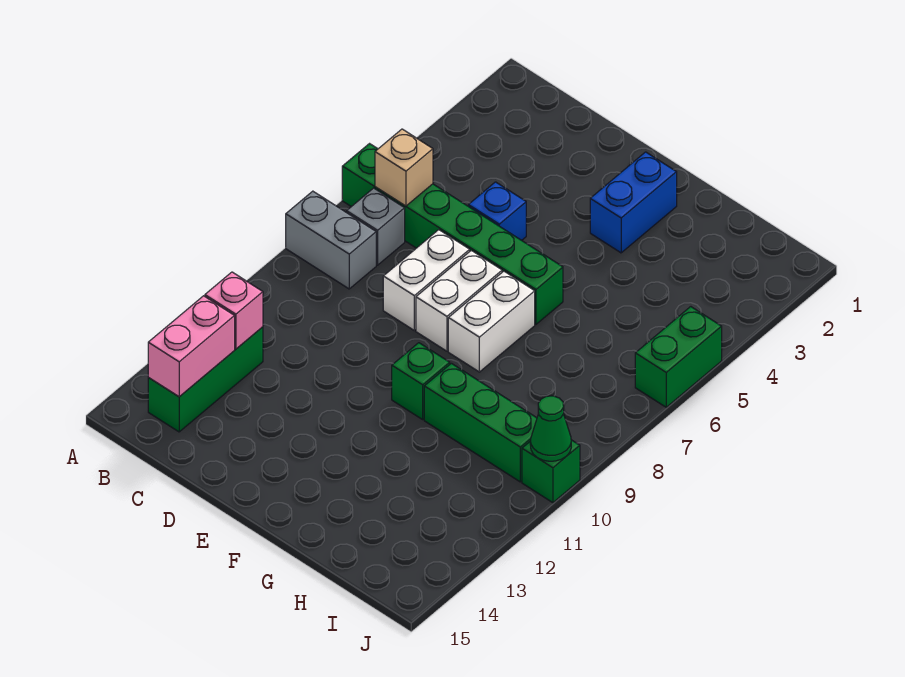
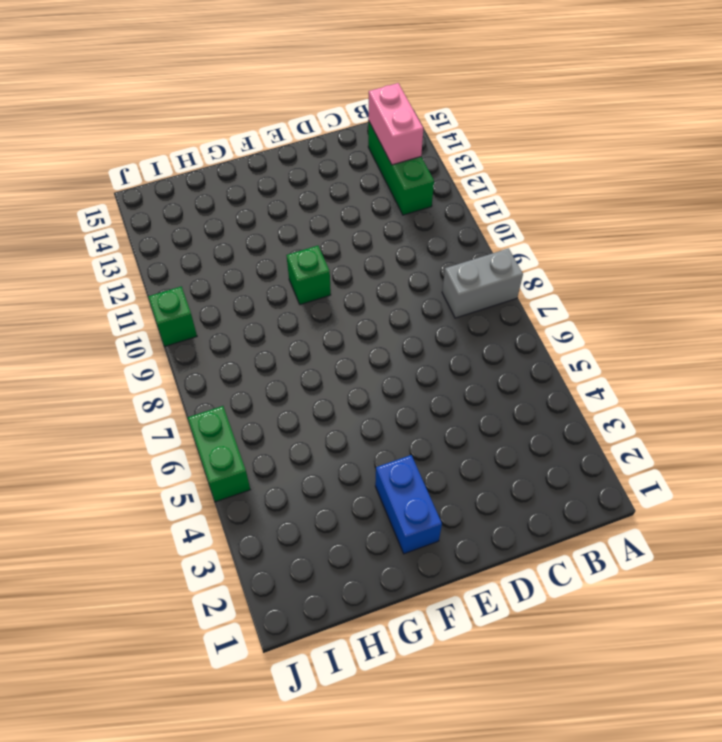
none -> green brick A6:F6 level 1
none -> grey brick B7 level 1
none -> blue brick D5 level 1

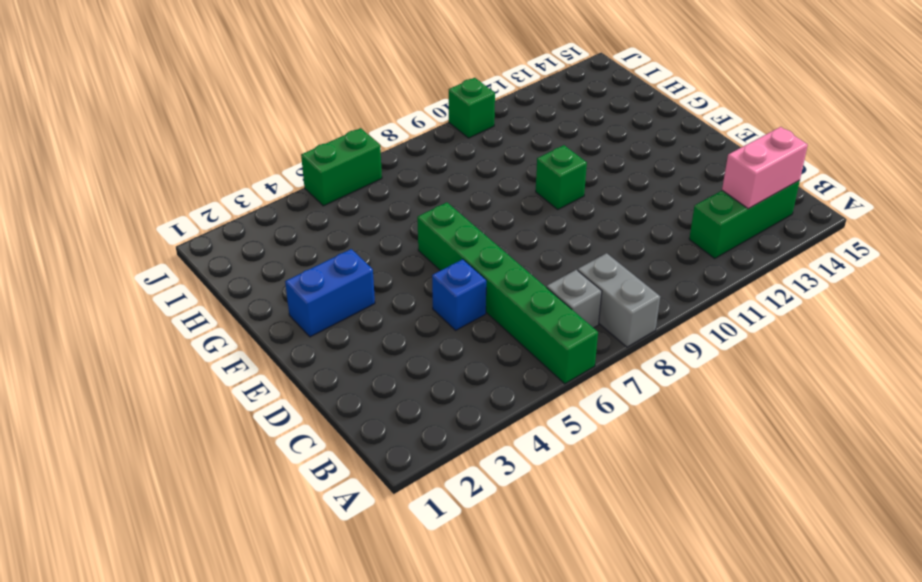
none -> white brick D7:D8 level 1
none -> white brick E7:E8 level 1
none -> white brick F7:F8 level 1

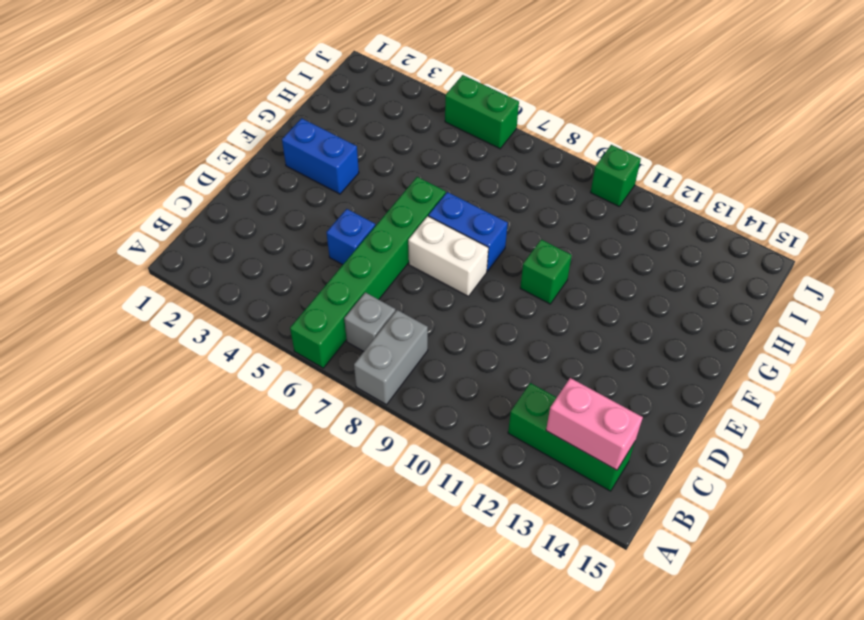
blue brick F7:F8 level 1 -> white brick F7:F8 level 1
none -> white brick D7:D8 level 1
none -> green brick G10:I10 level 1
none -> tan brick B6 level 2

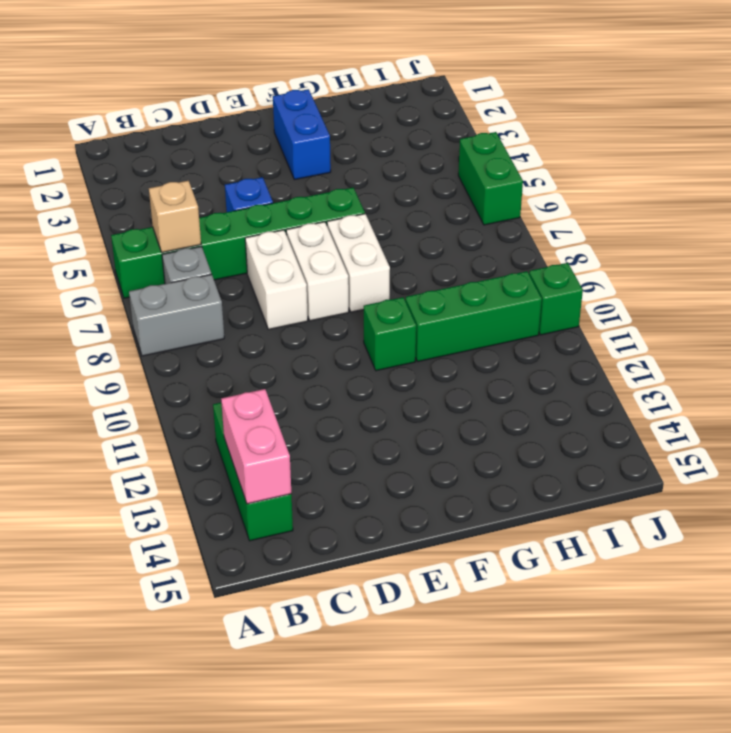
none -> pink brick B12 level 2
none -> green cone J10 level 2

